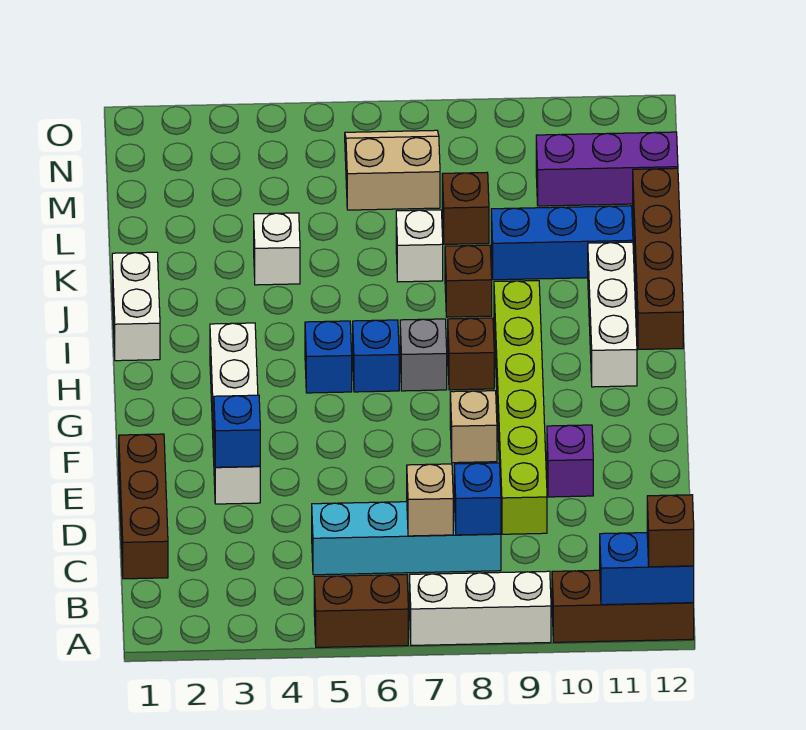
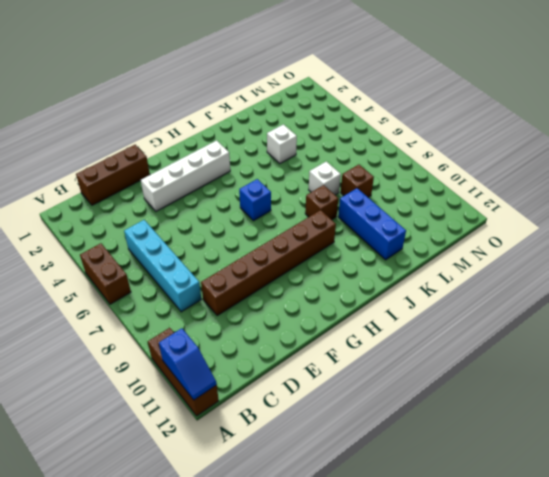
blue slope A11:A12 level 2 top 11 -> blue brick A11:A12 level 2
brown brick D9:I9 level 1 -> lime brick D9:I9 level 1
none -> white brick A7:A9 level 1
none -> purple brick E10 level 1
none -> tan brick F8 level 1

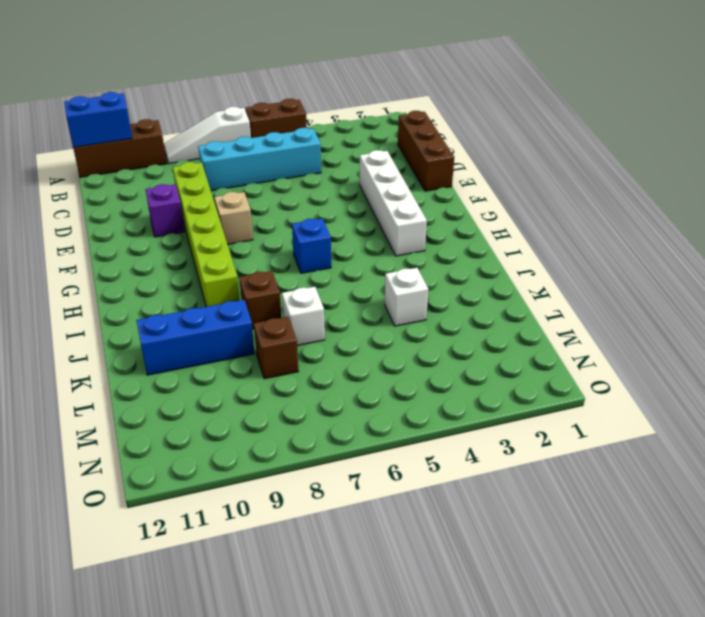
white slope A7:A9 level 1 top 7 -> white brick A7:A9 level 1
none -> blue brick H5 level 1
none -> grey brick H7 level 1
none -> brown brick H8 level 1

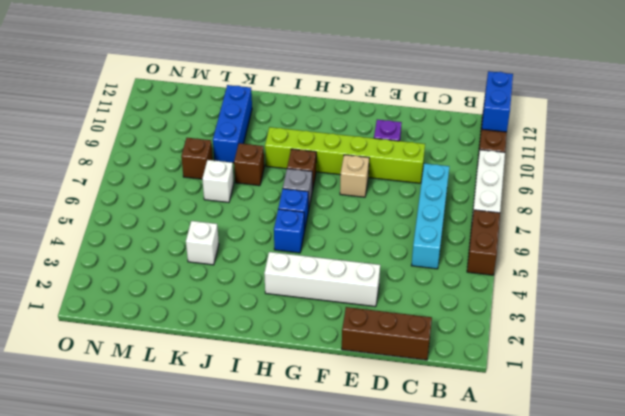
none -> white brick H11:J11 level 1
none -> white brick I1:J1 level 1
none -> brown brick I12:L12 level 1

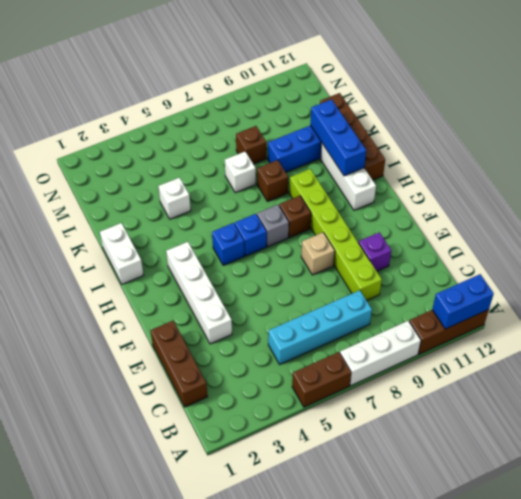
blue brick I11:K11 level 2 -> none
none -> tan slope M6:N7 level 1 top M
none -> purple brick M10:M12 level 1
none -> tan brick C7 level 2

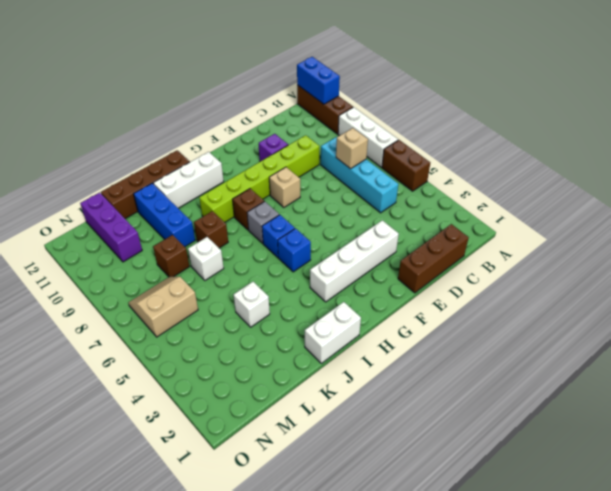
tan slope M6:N7 level 1 top 6 -> tan slope M6:N7 level 1 top M
none -> blue brick C8 level 2
none -> blue brick E3 level 2
none -> brown brick A12 level 3

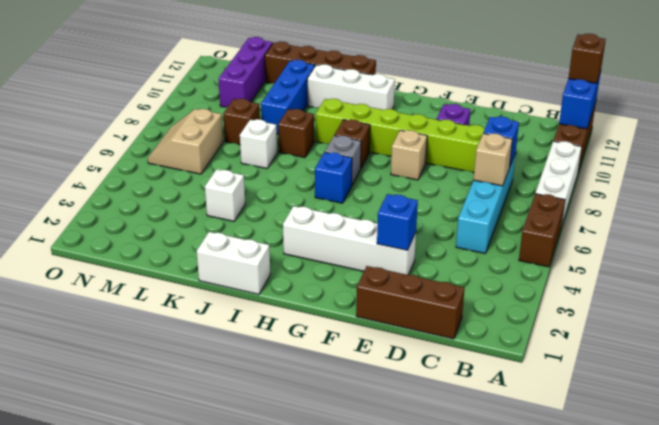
none -> blue brick H5 level 1

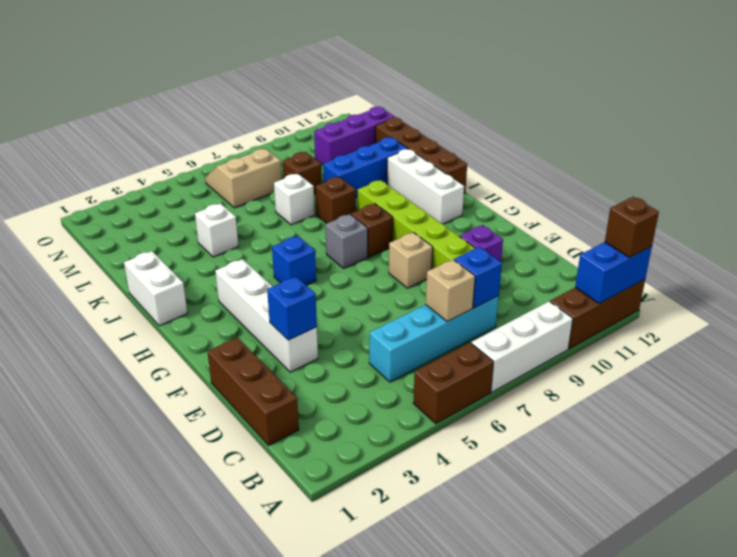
none -> blue brick H6 level 1

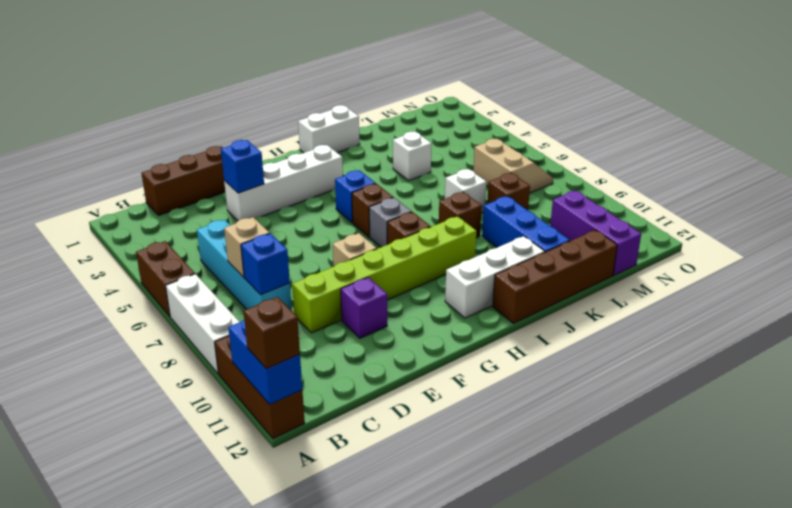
brown brick H6 level 1 -> blue brick H6 level 1

